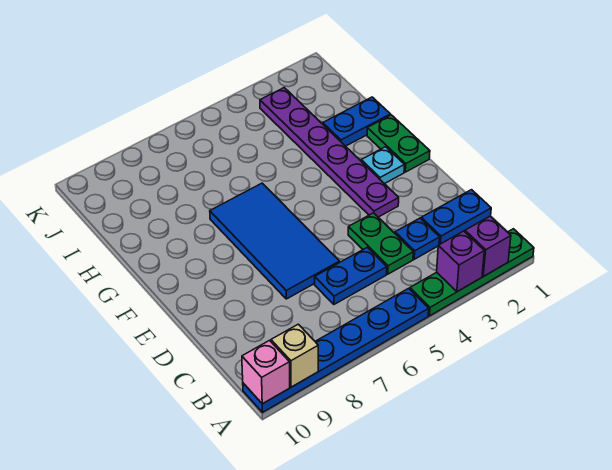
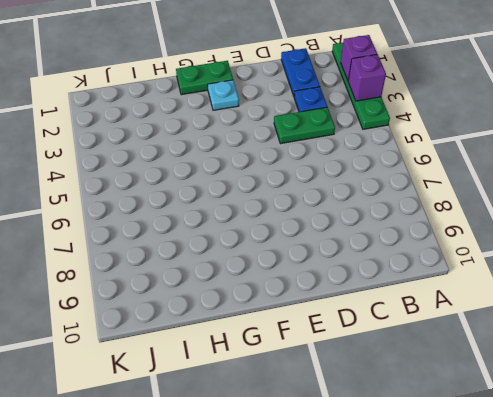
none -> blue plate A5:A10 level 1
none -> blue plate C5:C6 level 1
none -> blue tile D6:G7 level 1

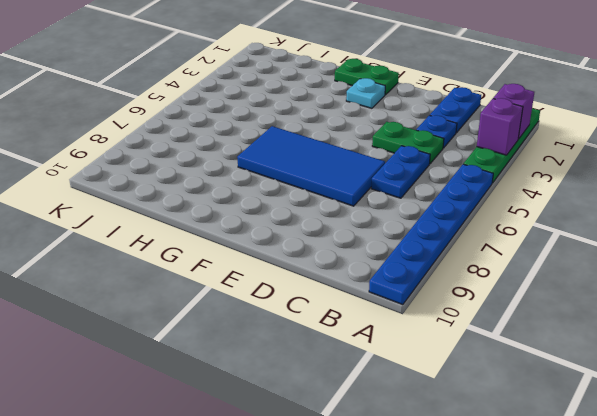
none -> purple plate E3:J3 level 1
none -> blue plate H1:H2 level 1
none -> tan brick A9 level 2

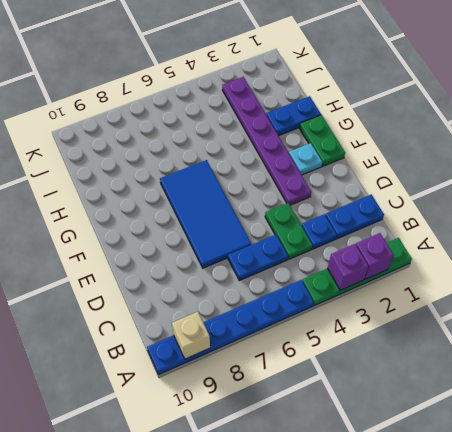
none -> pink brick A10 level 2

